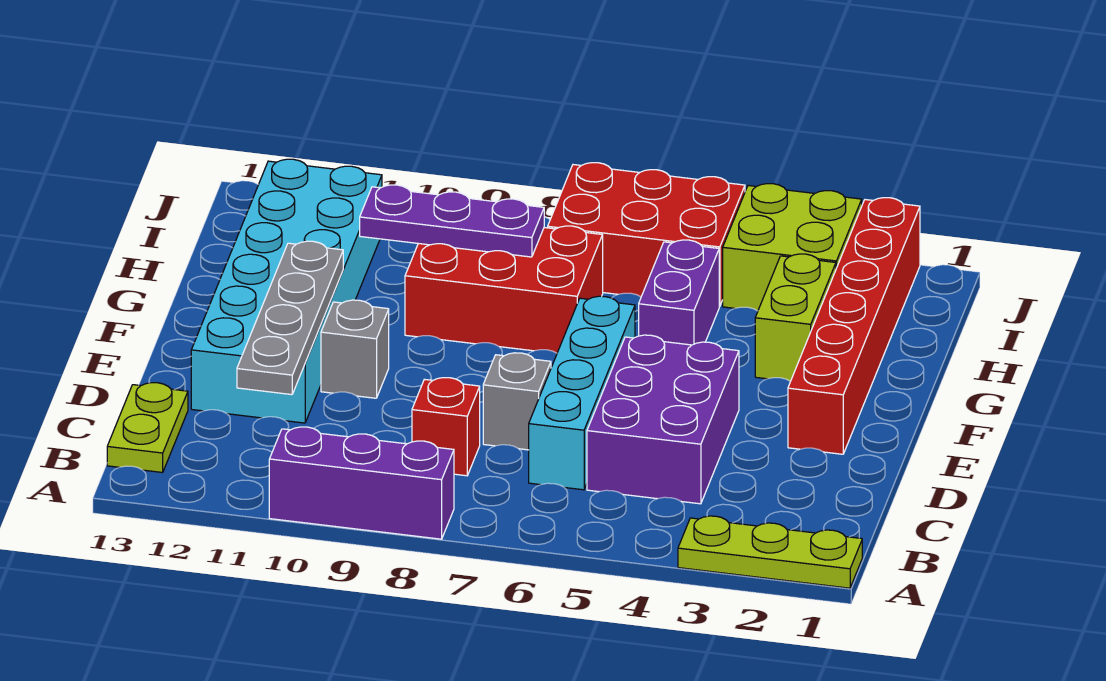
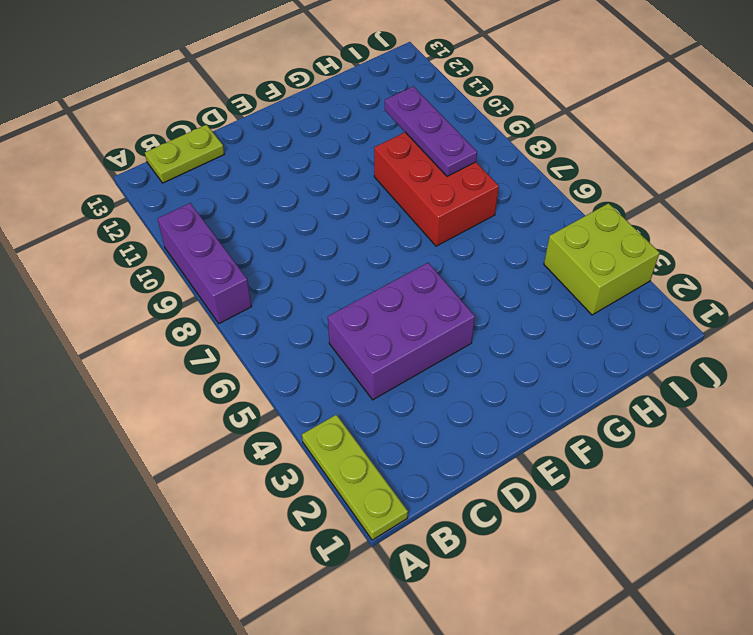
none -> cyan brick C6:F6 level 1
none -> red brick C8 level 1
none -> grey brick D7 level 1

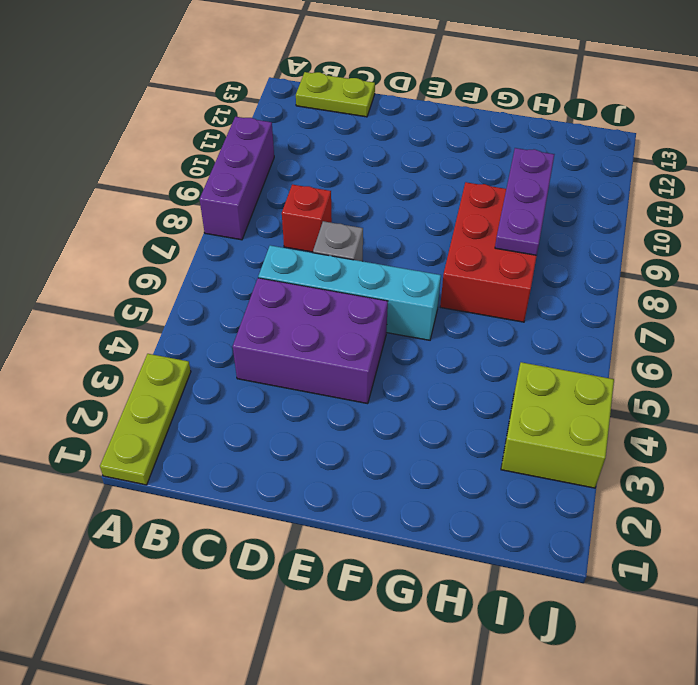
none -> cyan brick D11:I12 level 1
none -> red brick E2:J2 level 1
none -> grey brick E10 level 1

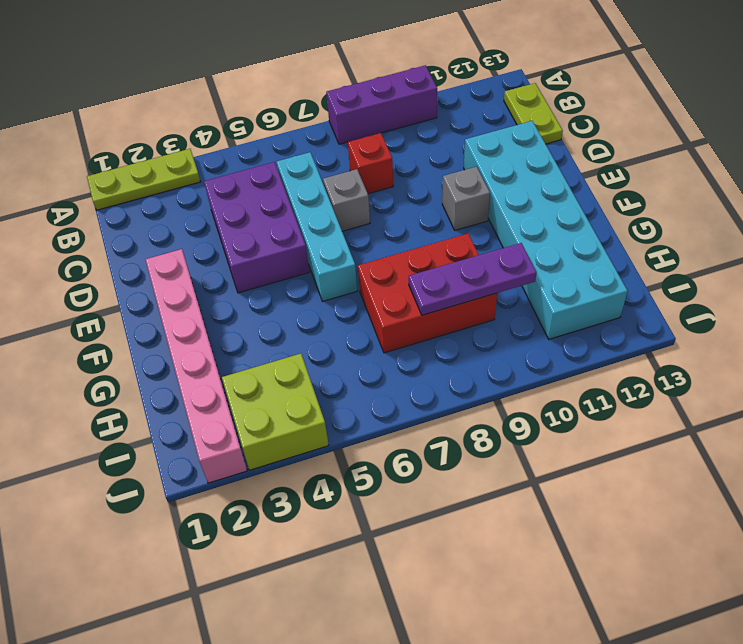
pink brick E2:J2 level 1 -> red brick E2:J2 level 1
none -> lime brick G3:H3 level 1
none -> purple brick G5:H5 level 1
none -> red brick I5:J7 level 1

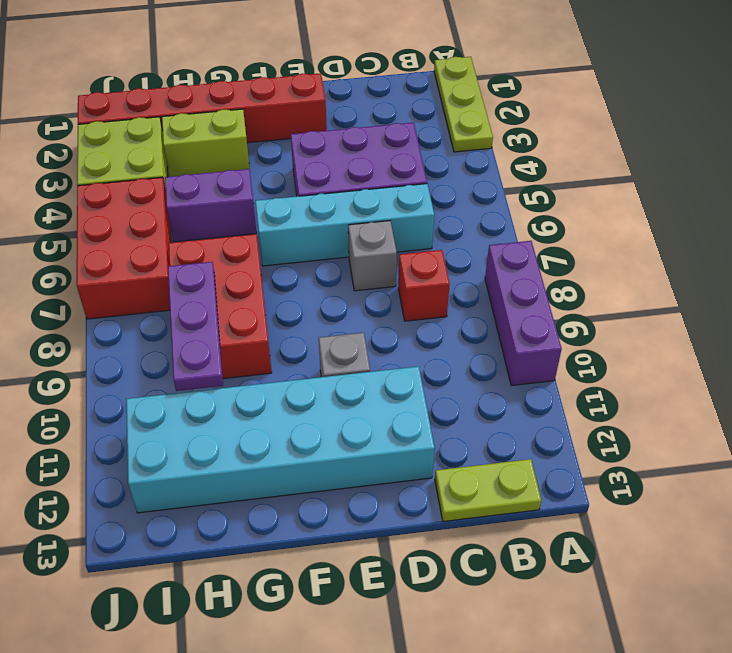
none -> grey plate C11:F11 level 2

